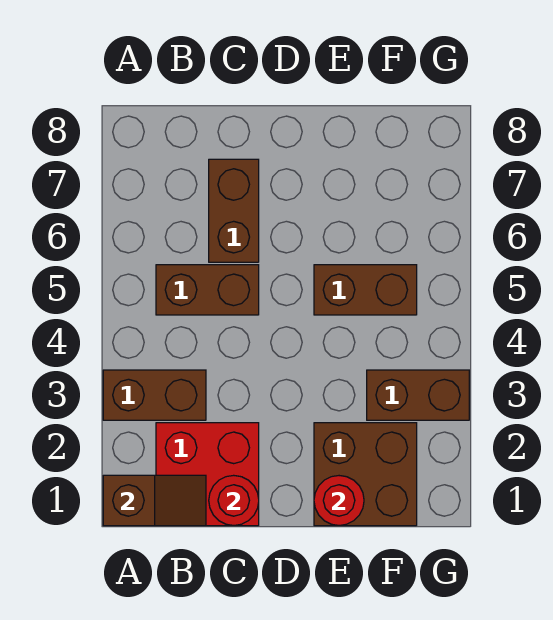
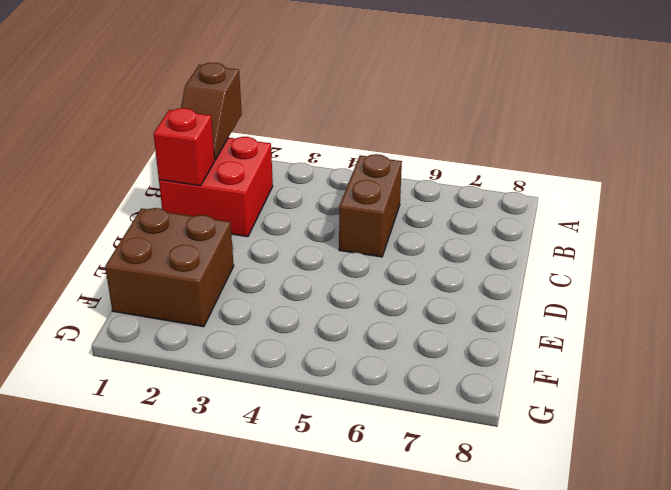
red brick C1 level 2 -> red round brick C1 level 2
none -> brown brick A3:B3 level 1
none -> brown brick C6:C7 level 1

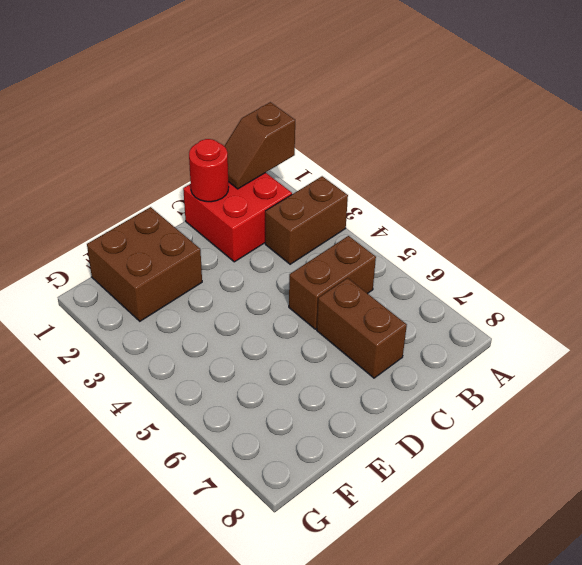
none -> brown brick E5:F5 level 1
none -> brown brick F3:G3 level 1

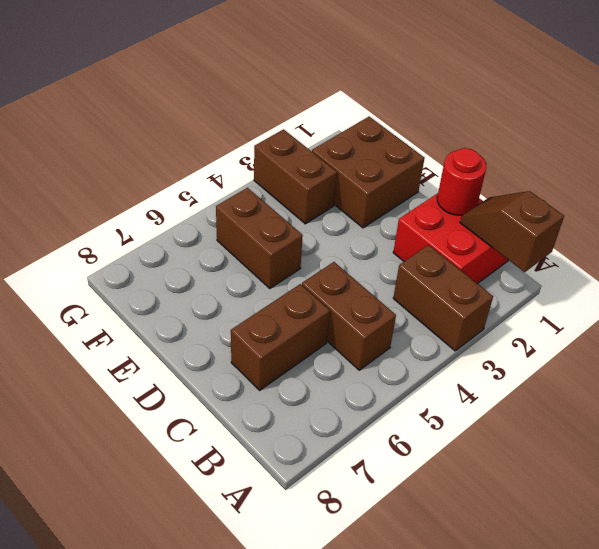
none -> red round brick E1 level 2

